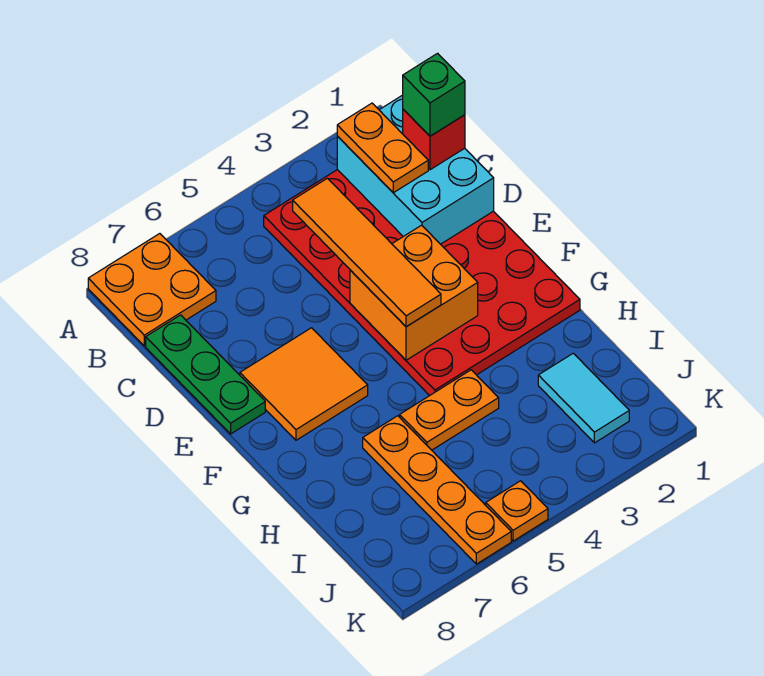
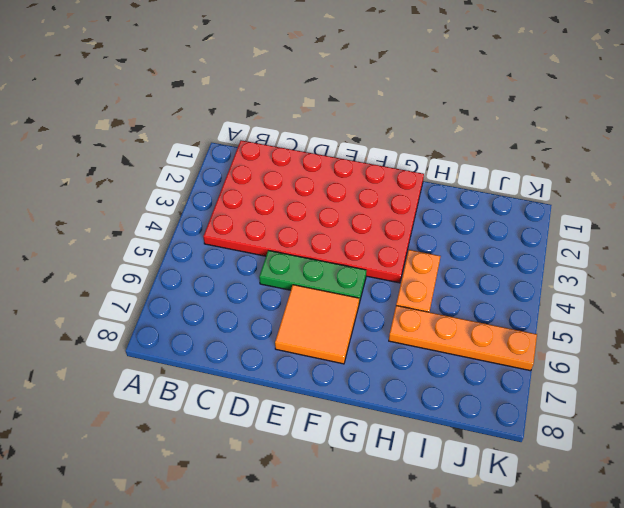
green plate D5:F5 level 1 -> green plate C8:E8 level 1
none -> orange plate A7:B8 level 1
none -> cyan tile I2:J2 level 1
none -> orange plate K5 level 1

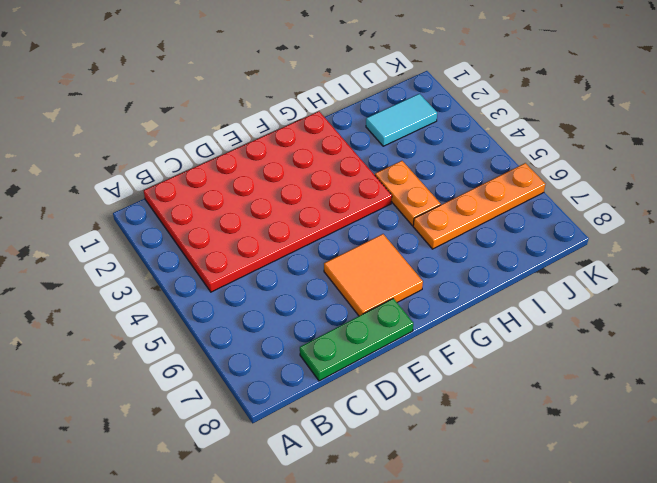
none -> orange plate A7:B8 level 1
none -> orange plate K5 level 1
none -> cyan brick B1:D2 level 2

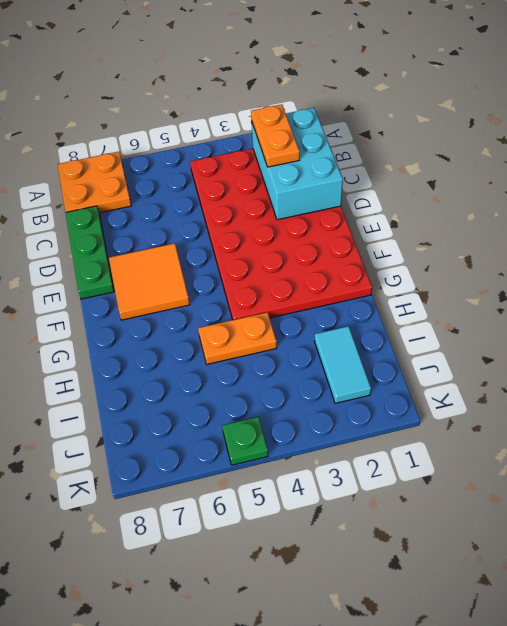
green plate K5 level 1 -> orange plate K5 level 1
none -> orange plate H6:K6 level 1
none -> orange brick E3:F4 level 2
none -> red brick C1 level 3

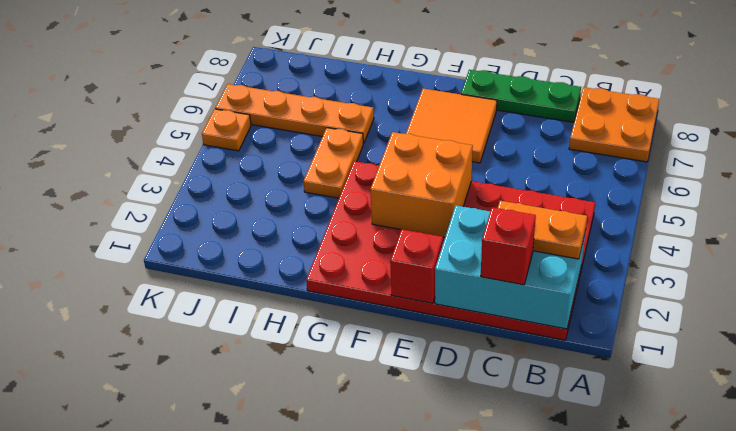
red brick E1 level 2 -> none
none -> cyan tile I2:J2 level 1
none -> orange tile C4:F4 level 3
none -> green brick C1 level 4

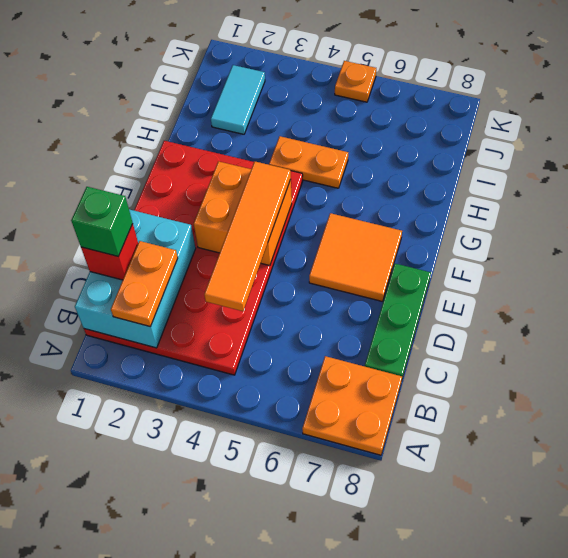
none -> orange plate H6:K6 level 1

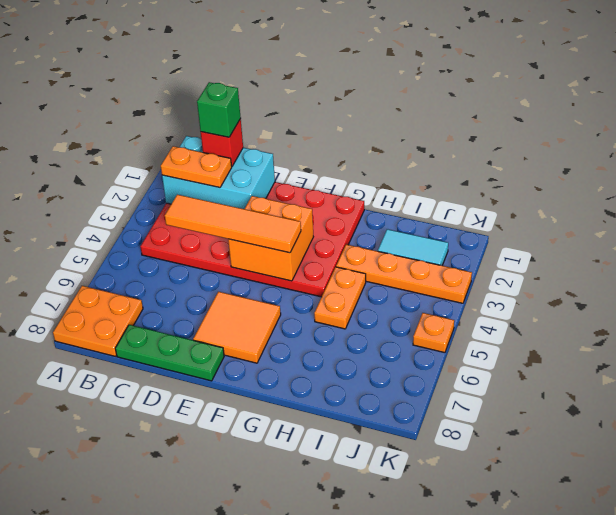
orange plate H3:K3 level 1 -> orange plate H6:K6 level 1

